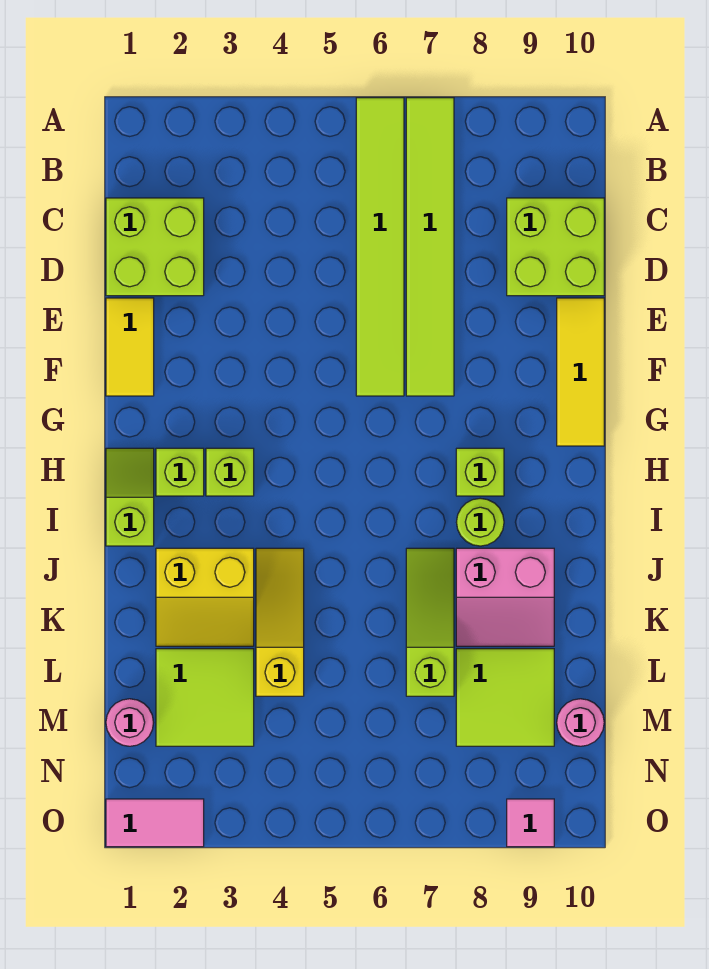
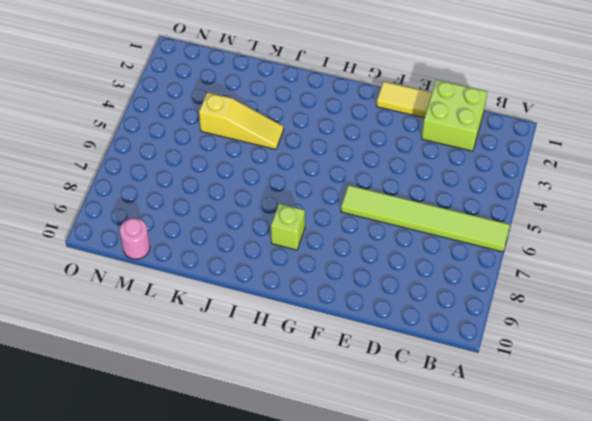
none -> lime tile A7:F7 level 1
none -> lime brick C9:D10 level 1
none -> yellow tile E10:G10 level 1

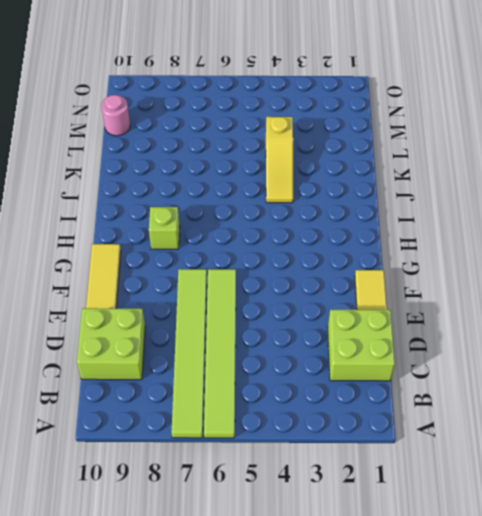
none -> lime slope H1:I1 level 1 top I
none -> lime brick H2 level 1
none -> lime brick H3 level 1

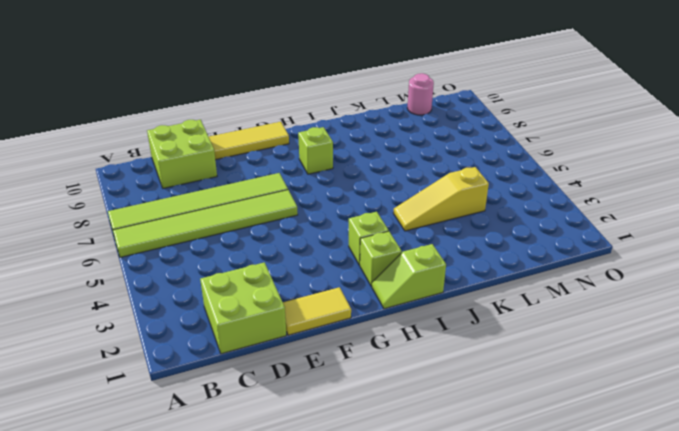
none -> lime round brick I8 level 1
none -> yellow slope J2:K3 level 1 top J
none -> lime slope J7:L7 level 1 top L

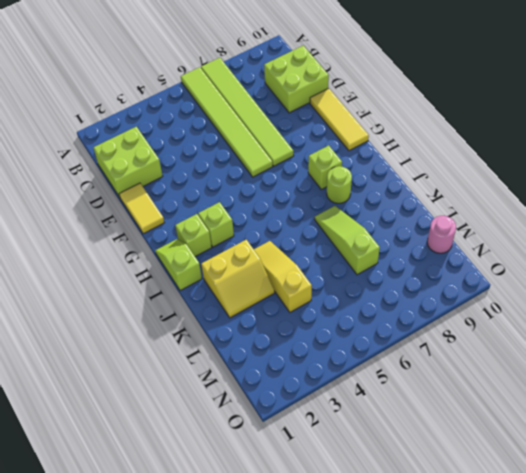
none -> pink slope J8:K9 level 1 top J
none -> lime tile L2:M3 level 1
none -> lime tile L8:M9 level 1

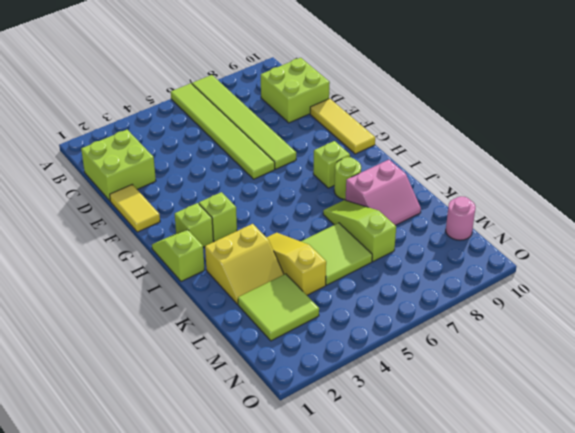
lime tile K5:L6 level 1 -> lime tile L8:M9 level 1
none -> pink round brick M1 level 1
none -> pink tile O1:O2 level 1
none -> pink tile O9 level 1

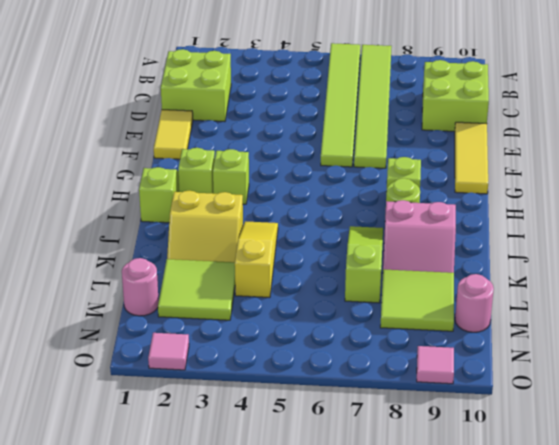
pink tile O2 level 1 -> pink tile O1:O2 level 1

